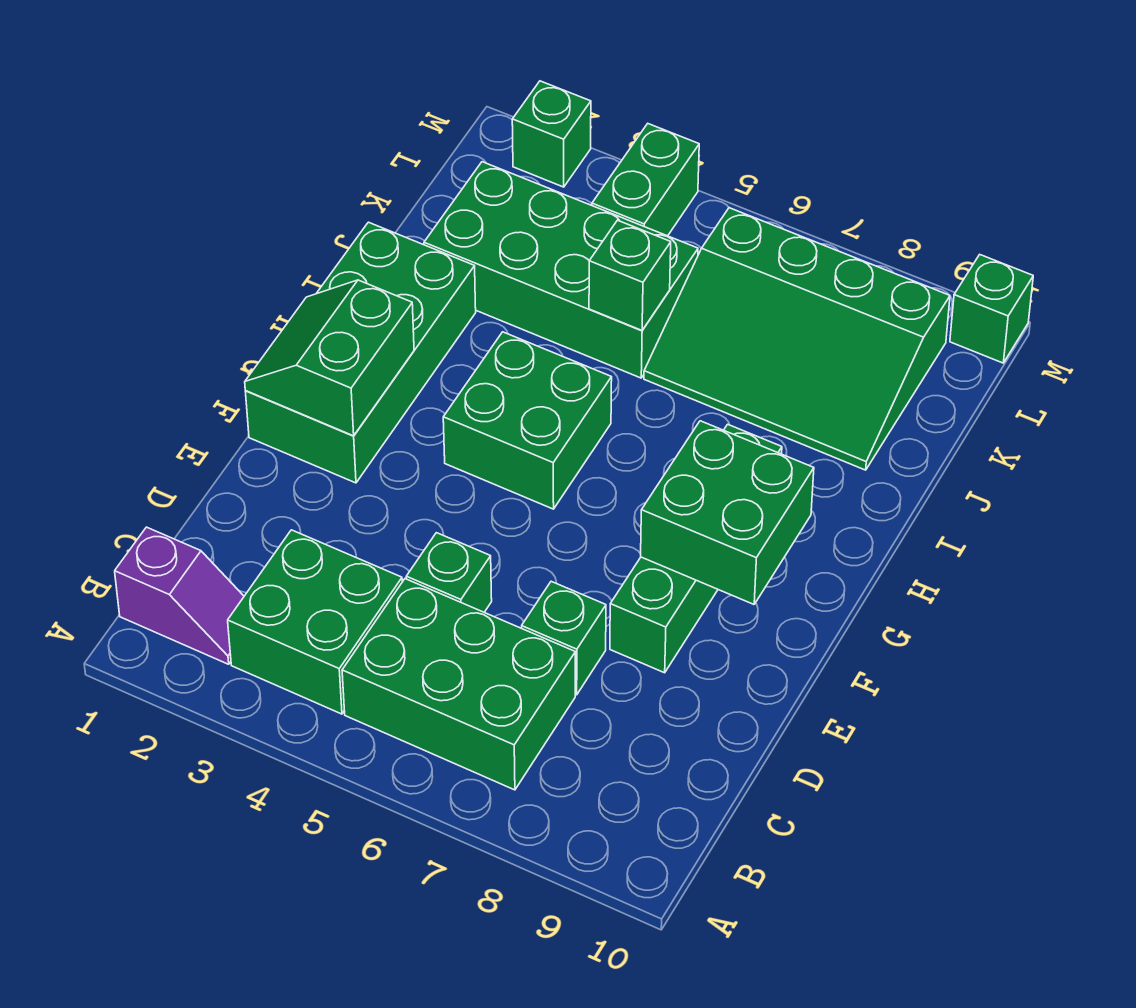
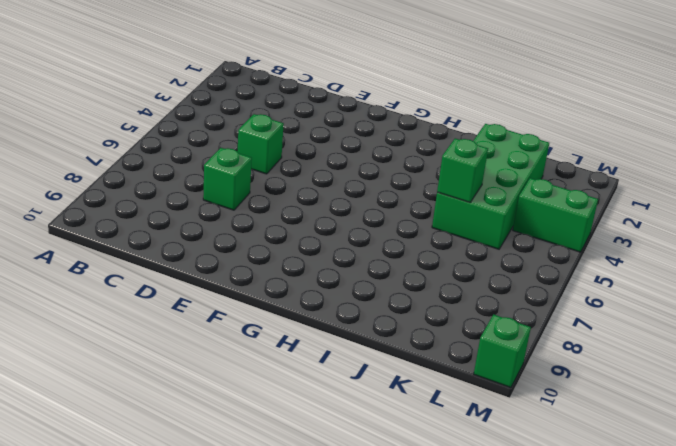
none -> purple slope B1:B2 level 1 top 1
none -> green brick B3:C4 level 1
none -> green brick B5:C7 level 1

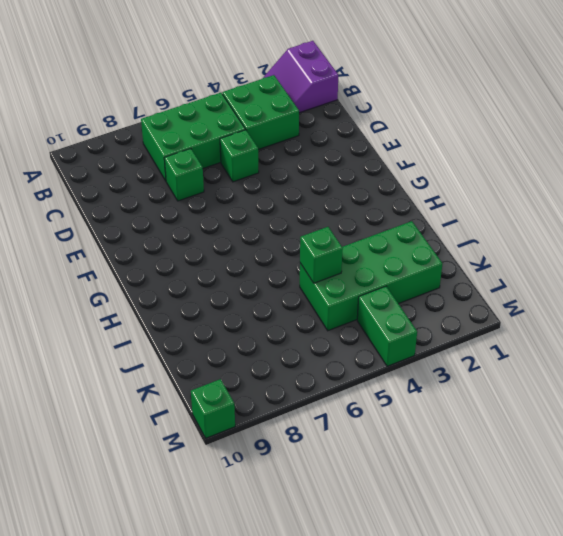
purple slope A1:B2 level 1 top 1 -> purple slope B1:B2 level 1 top 1
none -> green brick E8:H8 level 1
none -> green brick F1:I2 level 1
none -> green brick G4:H5 level 1

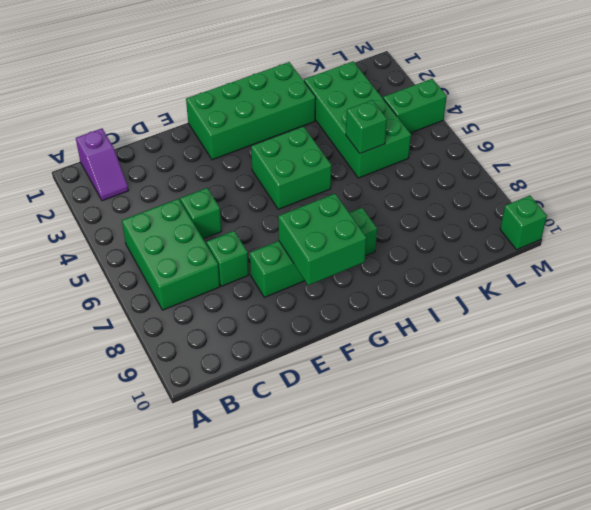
none -> green brick B3:C4 level 1
none -> green slope J6:L9 level 1 top L
none -> green brick M2 level 1

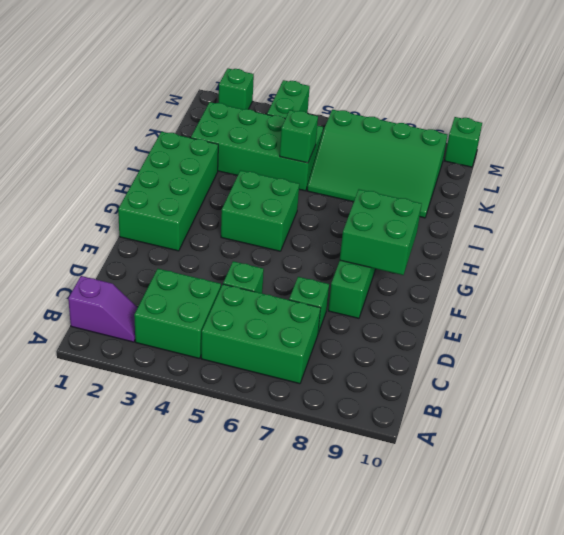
none -> green slope F1:G2 level 2 top 2

